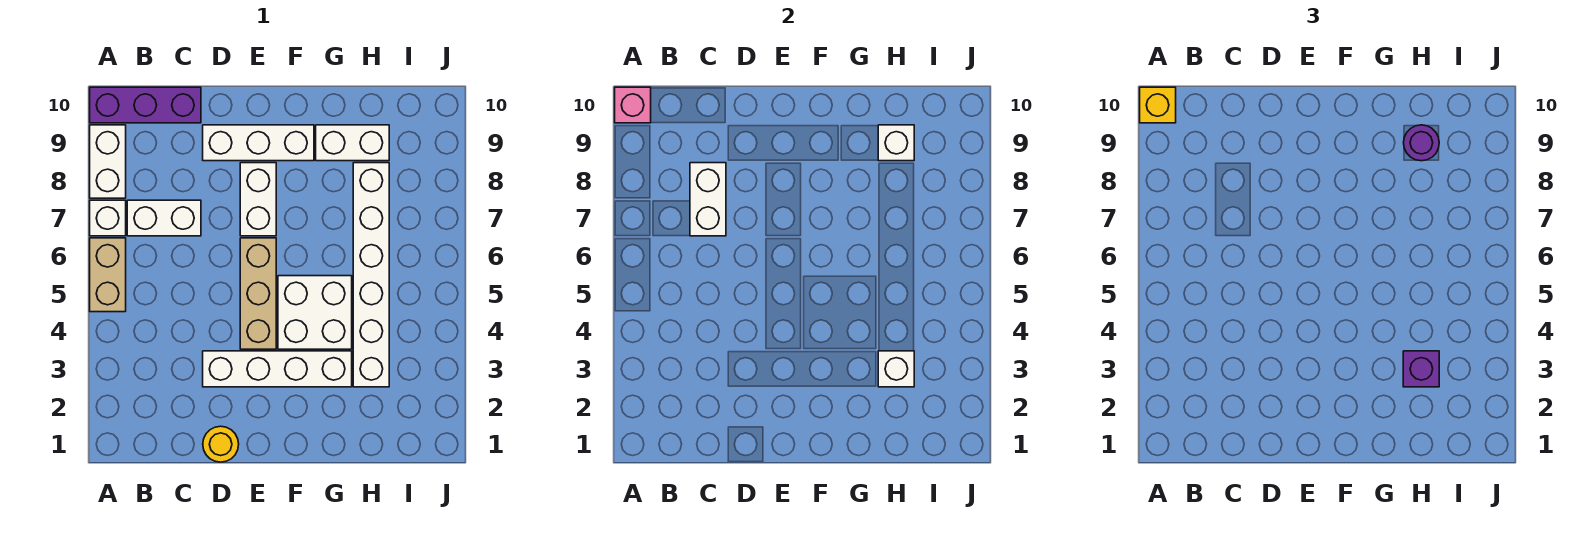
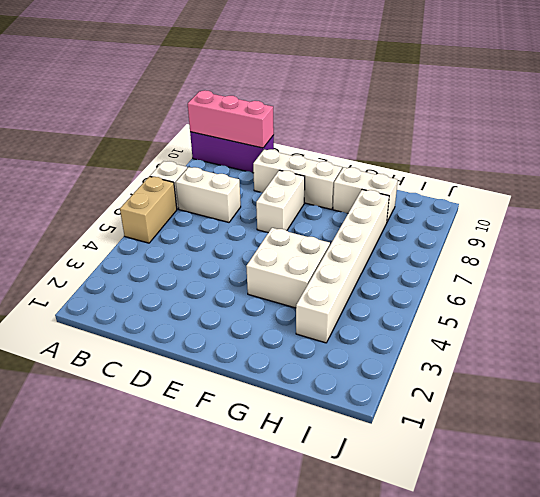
pink brick A10:C10 level 2 -> pink brick A10 level 2
none -> white brick A8:A9 level 1
none -> yellow round brick D1 level 1
none -> white brick D3:G3 level 1

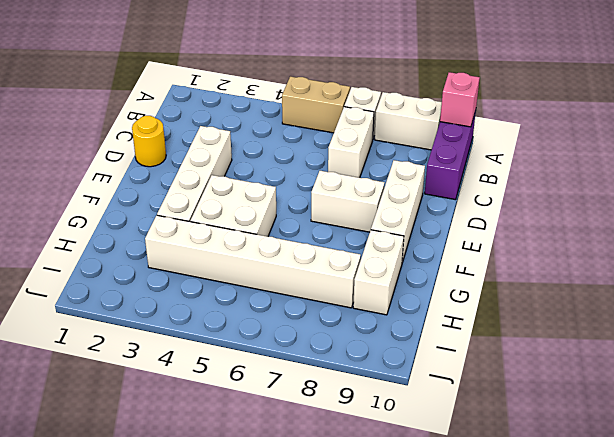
none -> tan brick E4:E6 level 1
none -> white brick C7:C8 level 2
none -> white brick H3 level 2

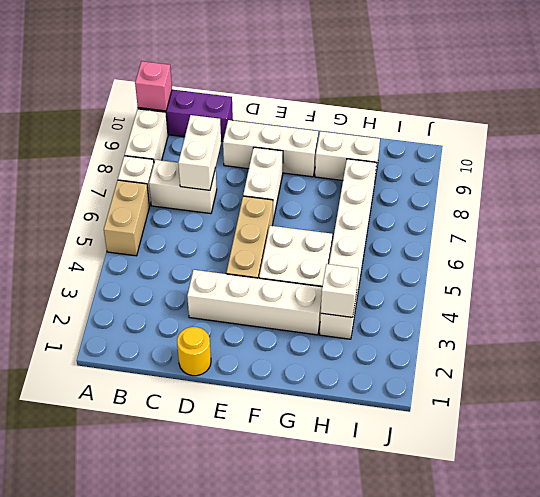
none -> white brick H9 level 2
none -> yellow brick A10 level 3
none -> purple brick H3 level 3

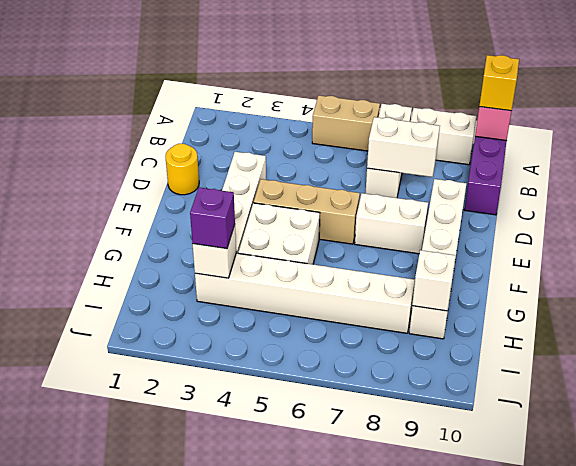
none -> purple round brick H9 level 3

